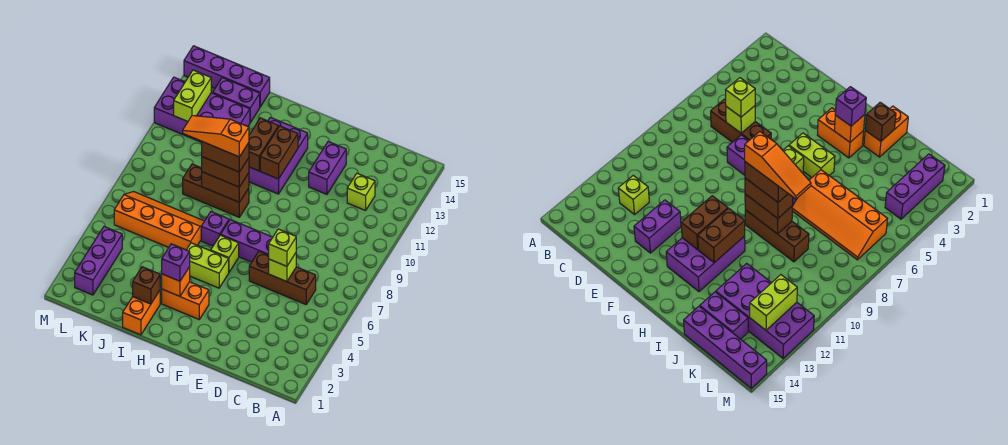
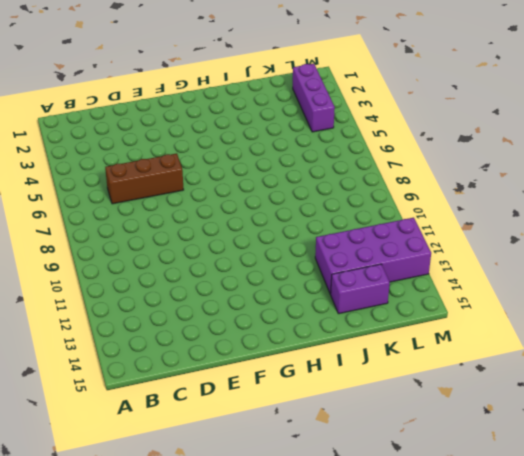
none -> lime brick C12 level 1
none -> purple brick E7:G7 level 1
none -> purple brick E12:E13 level 1

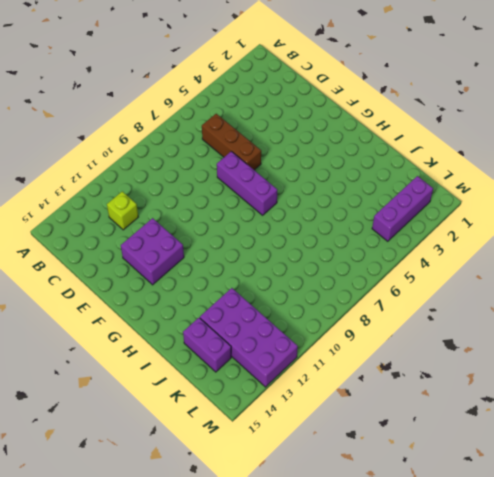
purple brick E12:F13 level 1 -> purple brick E12:E13 level 1
none -> orange brick G3:H3 level 1
none -> lime brick G5:H5 level 1
none -> lime brick G6 level 1

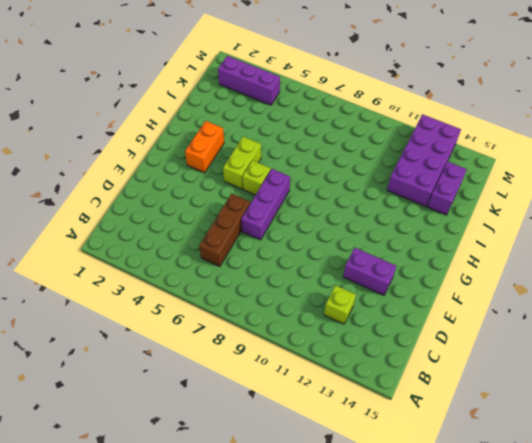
none -> purple brick G11:H13 level 1
none -> purple brick H7 level 1
none -> brown brick H9:J9 level 1

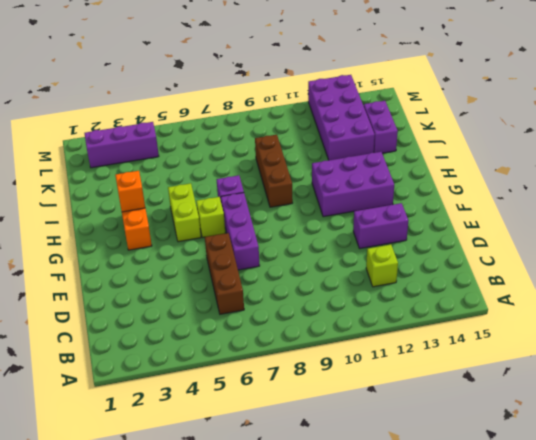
none -> orange brick I1:I2 level 1
none -> orange slope I6:L7 level 1 top 6
none -> purple brick J15:M15 level 1

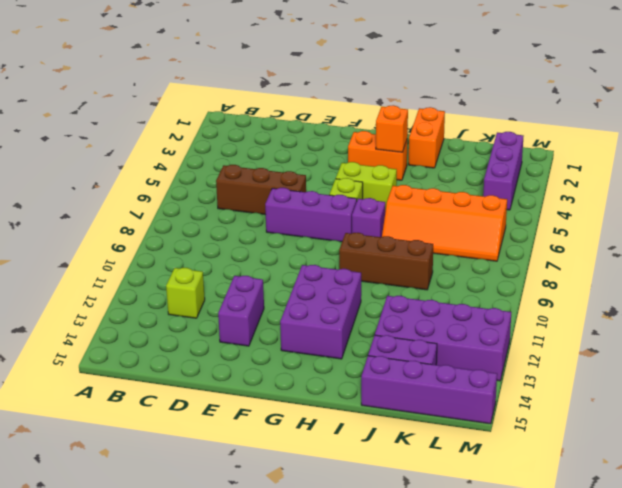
none -> lime brick D6 level 2
none -> brown brick G11:G12 level 2
none -> brown brick H9:I9 level 2

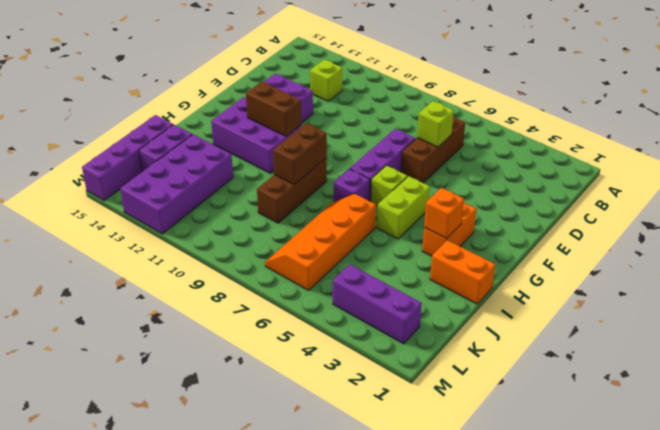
none -> brown brick H11:H12 level 2
none -> brown brick I2 level 2
none -> lime brick L12:L13 level 2

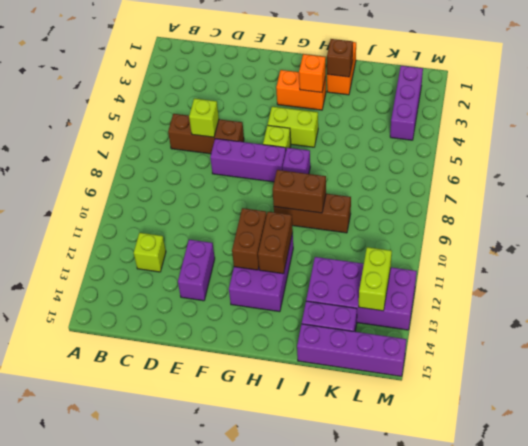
none -> orange slope I6:L7 level 1 top 6
none -> lime brick D6 level 3
none -> purple brick H3 level 3

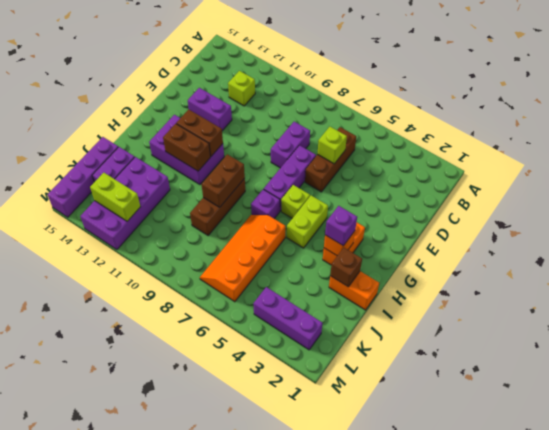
purple brick D8:E8 level 1 -> none
none -> lime brick D6 level 3
none -> brown brick H9:I9 level 3
none -> brown brick H9:I9 level 4

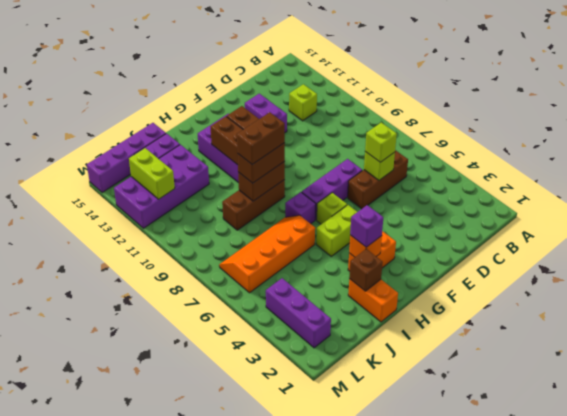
none -> orange slope H9:J9 level 5 top H

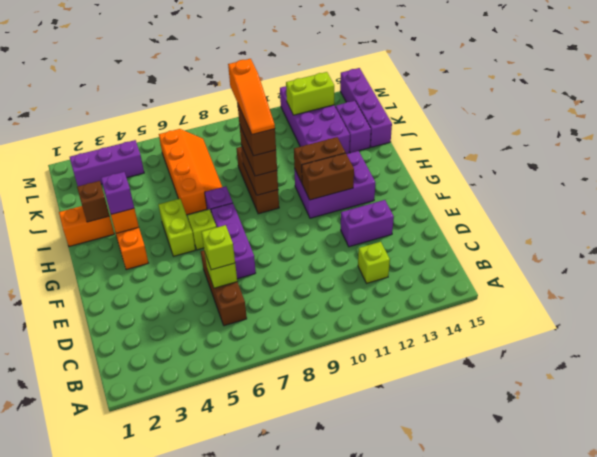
orange slope H9:J9 level 5 top J -> orange slope H9:J9 level 5 top H

